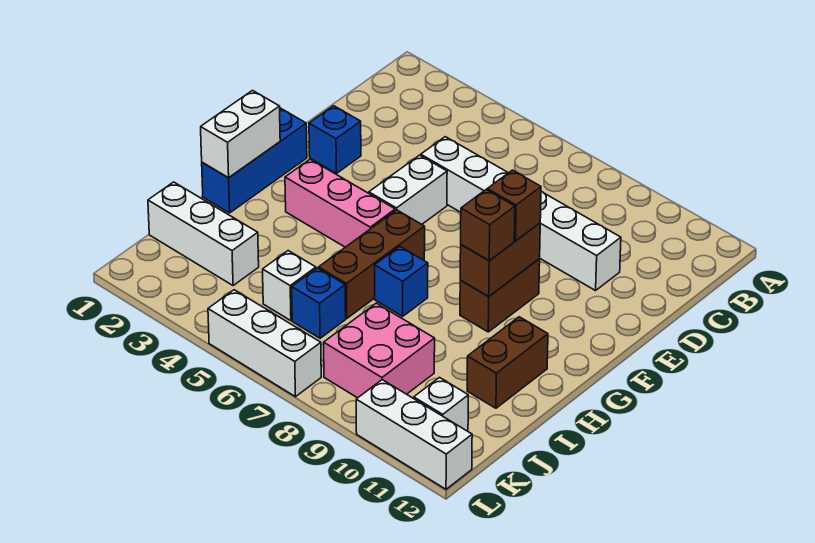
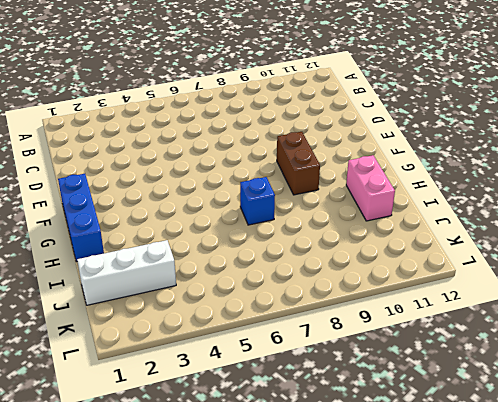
pink brick H11:I11 level 1 -> brown brick H11:I11 level 1
none -> white brick D5:D10 level 1
none -> blue brick E2 level 1
none -> white brick E5:F5 level 1

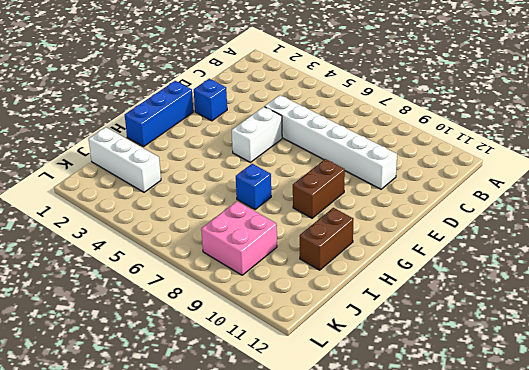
none -> pink brick G3:G5 level 1
none -> brown brick G6:I6 level 1
none -> white brick J5 level 1

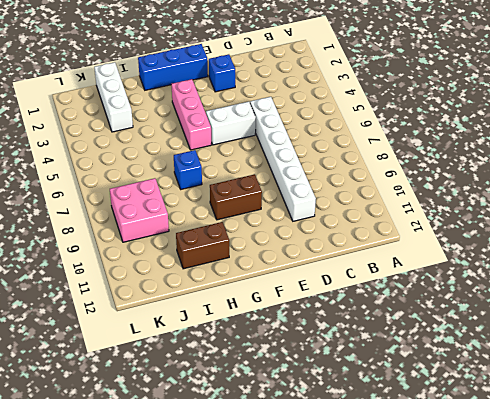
none -> brown brick G6:I6 level 1
none -> white brick J5 level 1
none -> blue brick J6 level 1

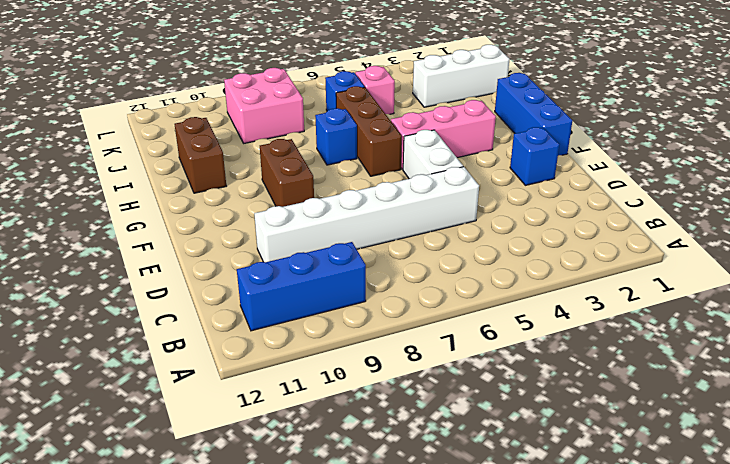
blue brick B9:B11 level 1 -> none
pink brick J5 level 1 -> white brick J5 level 1
none -> white brick K11 level 1
none -> white brick L5:L7 level 1
none -> white brick L10:L12 level 1

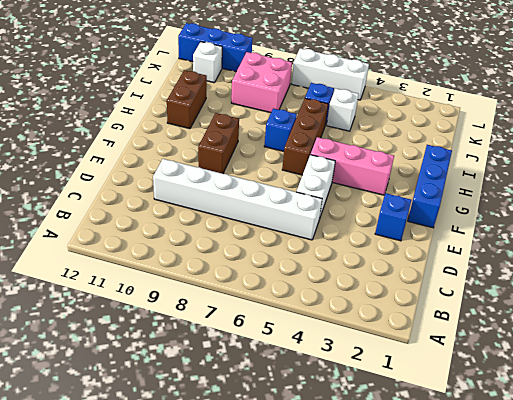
blue brick L10:L12 level 1 -> white brick L10:L12 level 1
none -> white brick J1:J3 level 1
none -> brown brick F9:G9 level 2
none -> white brick G1:H1 level 2

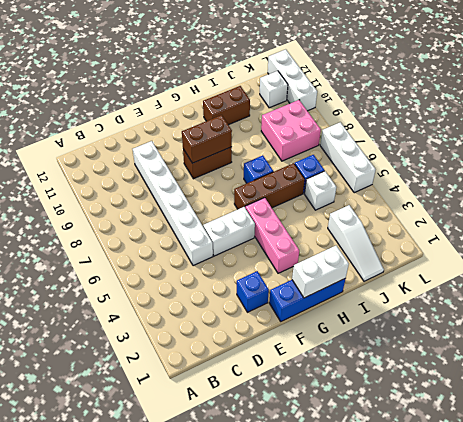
white slope J1:J3 level 1 top 3 -> white brick J1:J3 level 1
none -> brown brick F9 level 3
none -> brown brick G9 level 3

